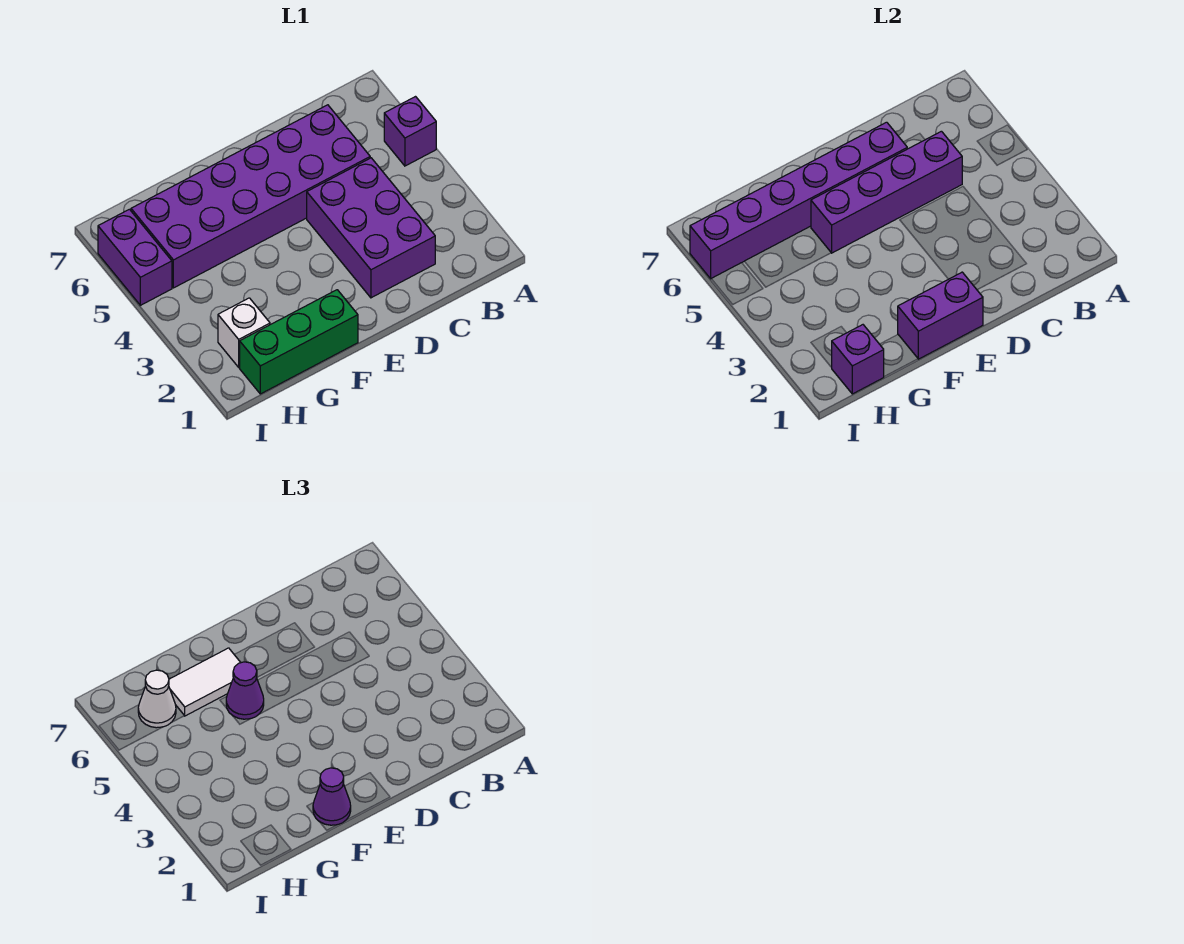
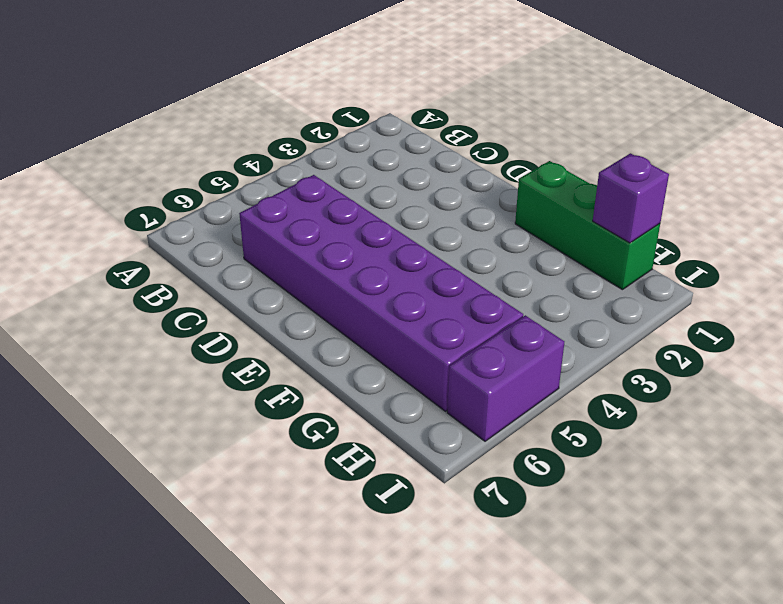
none -> purple brick A5 level 1
none -> purple brick C2:D4 level 1
none -> white brick H2 level 1

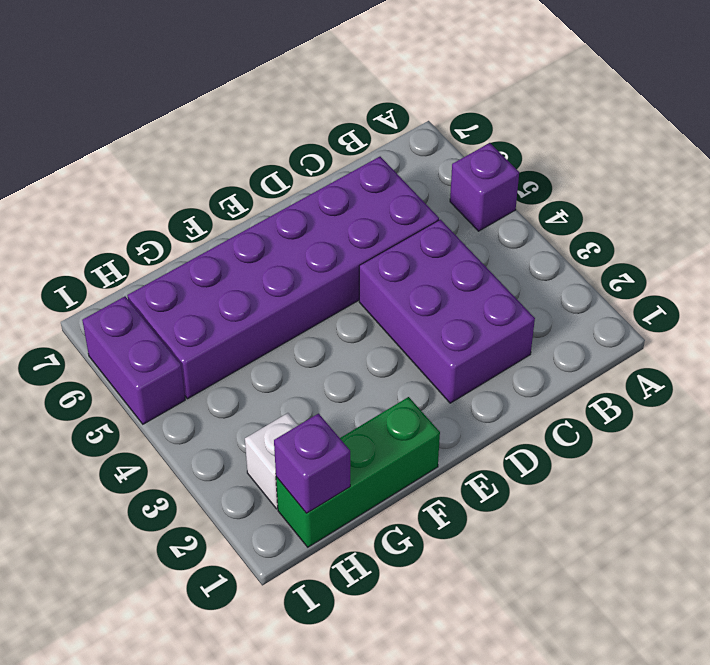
none -> purple brick C5:F5 level 2
none -> purple brick D6:I6 level 2
none -> purple brick E1:F1 level 2

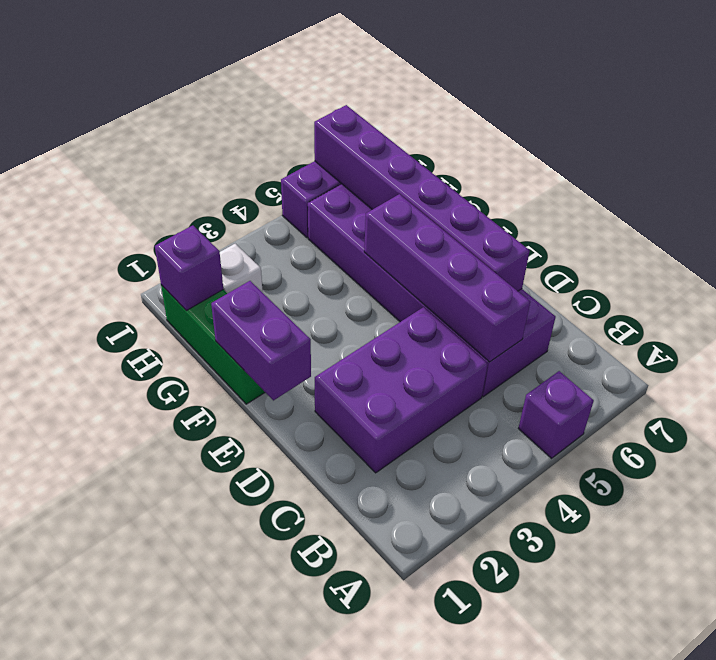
none -> purple cone F1 level 3
none -> purple cone F5 level 3
none -> white tile F6:G6 level 3

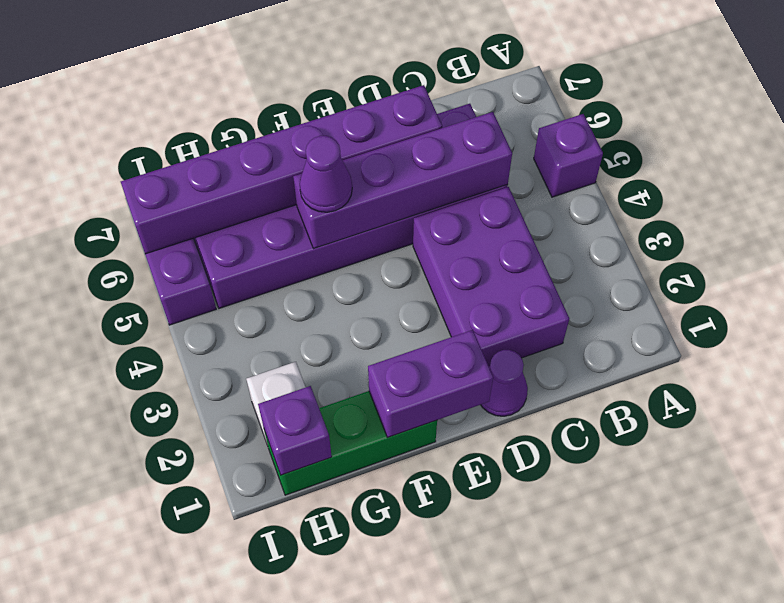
purple cone D1 level 1 -> purple cone F1 level 3
none -> white tile F6:G6 level 3
none -> white cone H6 level 3

